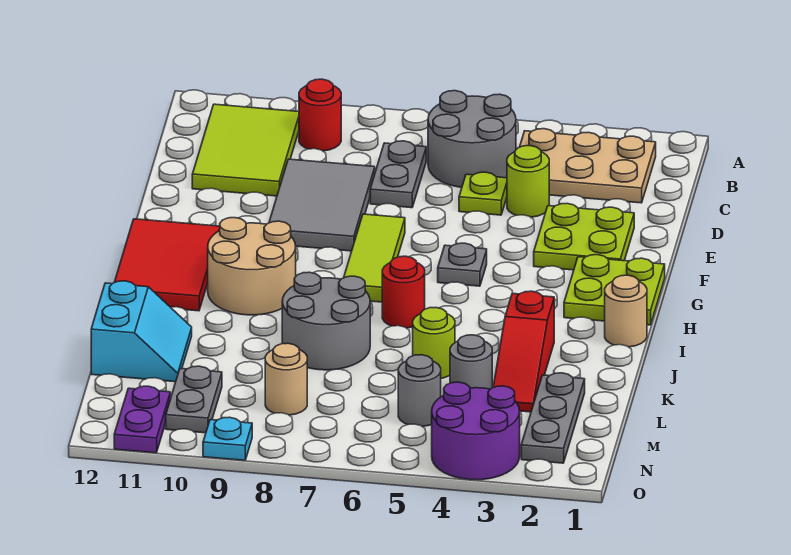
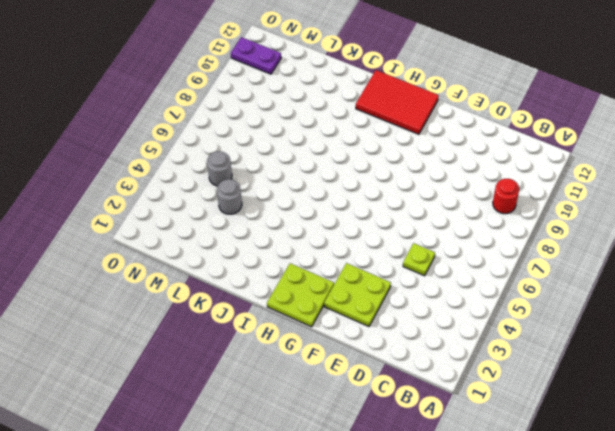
none -> tan plate B2:C4 level 1
none -> grey round brick B5:C6 level 1
none -> lime tile B10:D11 level 1

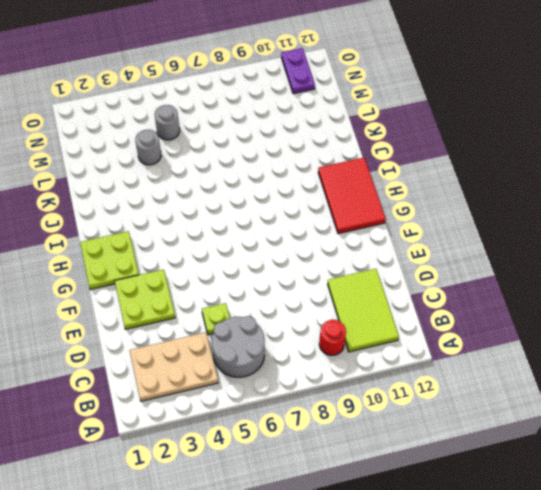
none -> grey plate C7:D7 level 1
none -> lime round brick D4 level 1
none -> grey tile D8:F9 level 1

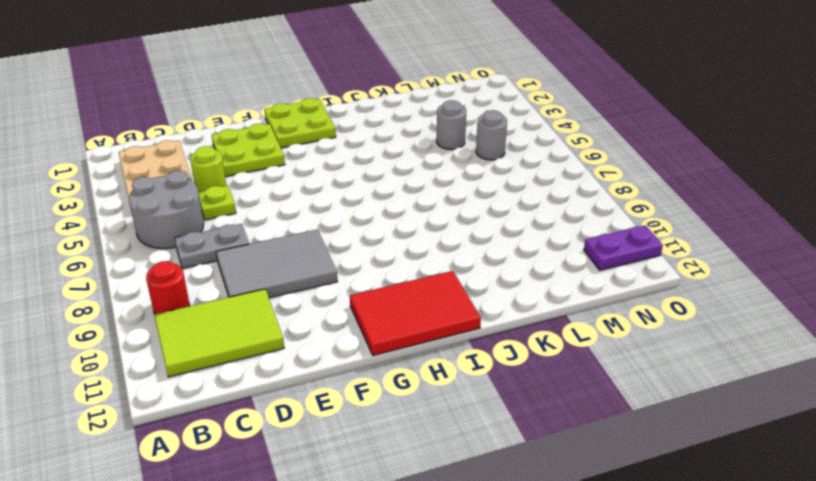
none -> lime tile F7:H7 level 1
none -> grey plate G5 level 1
none -> tan round brick H9:I10 level 1

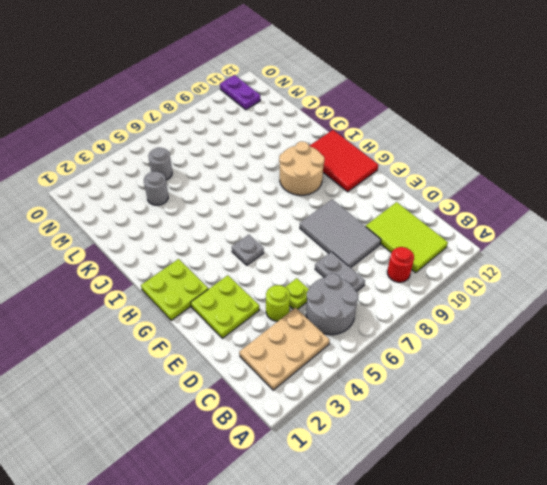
none -> lime tile F7:H7 level 1
none -> tan round brick I1 level 1
none -> red round brick I6 level 1

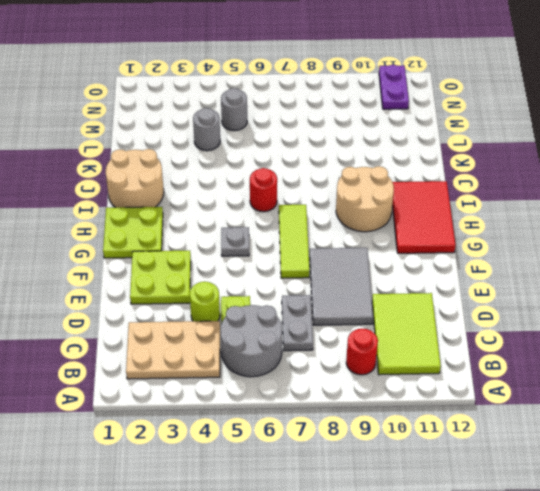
tan round brick I1:J2 level 1 -> tan round brick I1 level 1
none -> red slope J3:L3 level 1 top J
none -> grey round brick J7:K8 level 1
none -> lime round brick K5 level 1

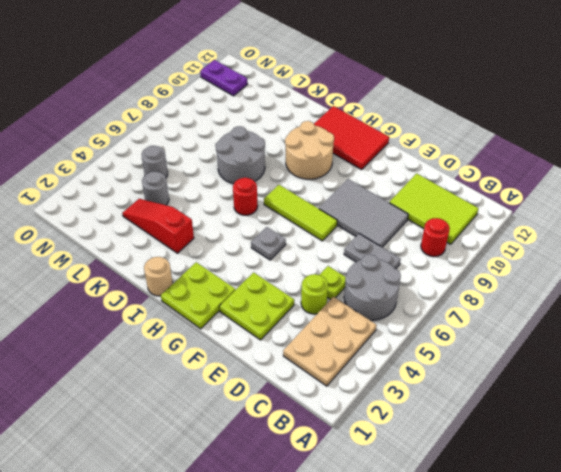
none -> lime round brick K5 level 1
none -> cyan slope K11:L12 level 1 top 12
none -> grey plate L2:N2 level 1

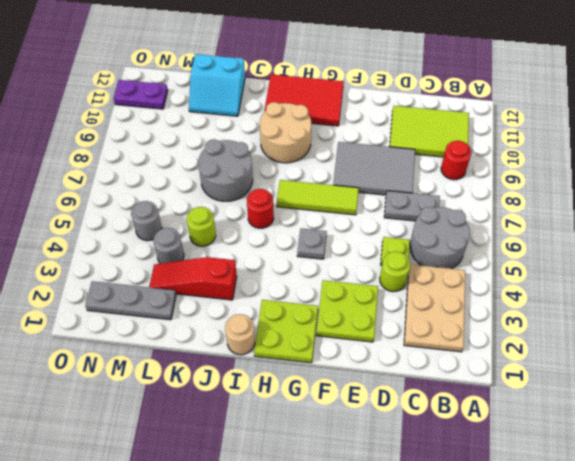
none -> tan round brick M8 level 1
none -> grey plate M10:N10 level 1
none -> purple round brick N3:O4 level 1

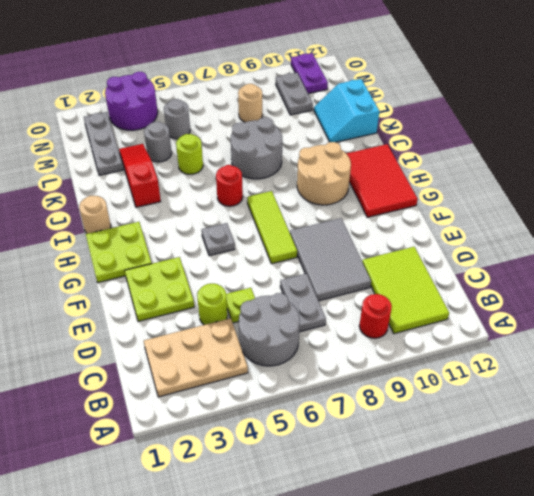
none -> cyan plate O9 level 1

